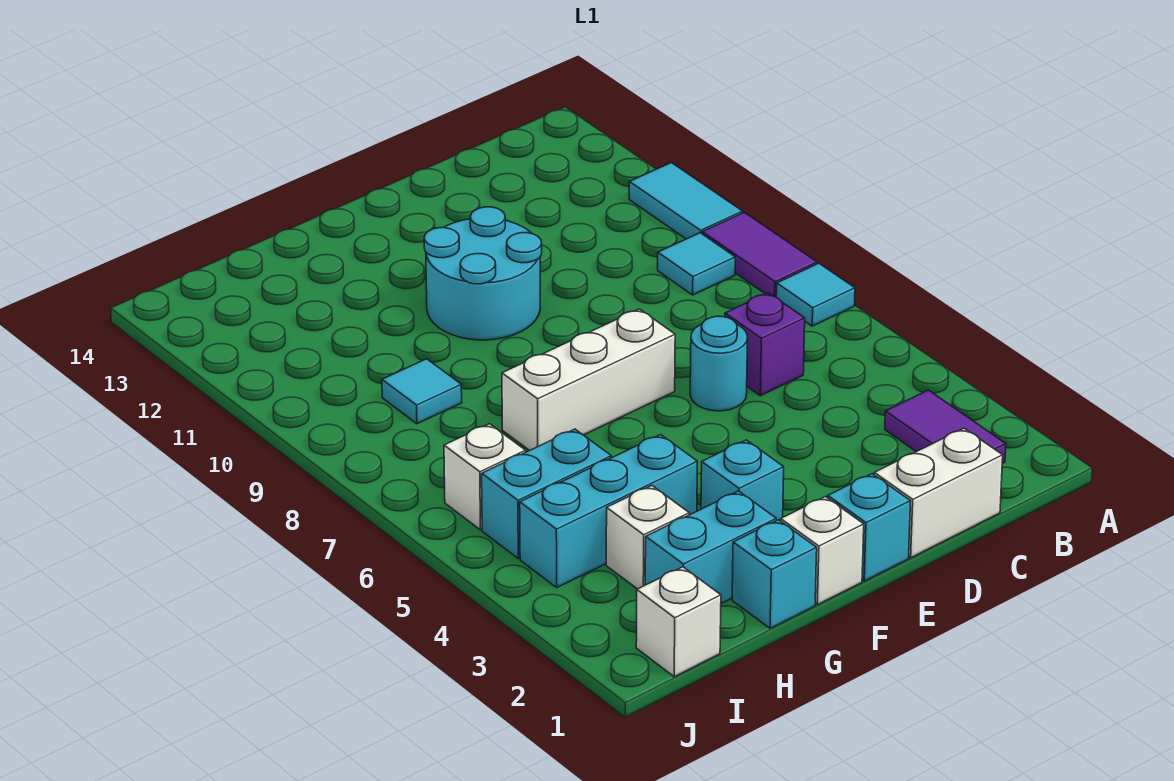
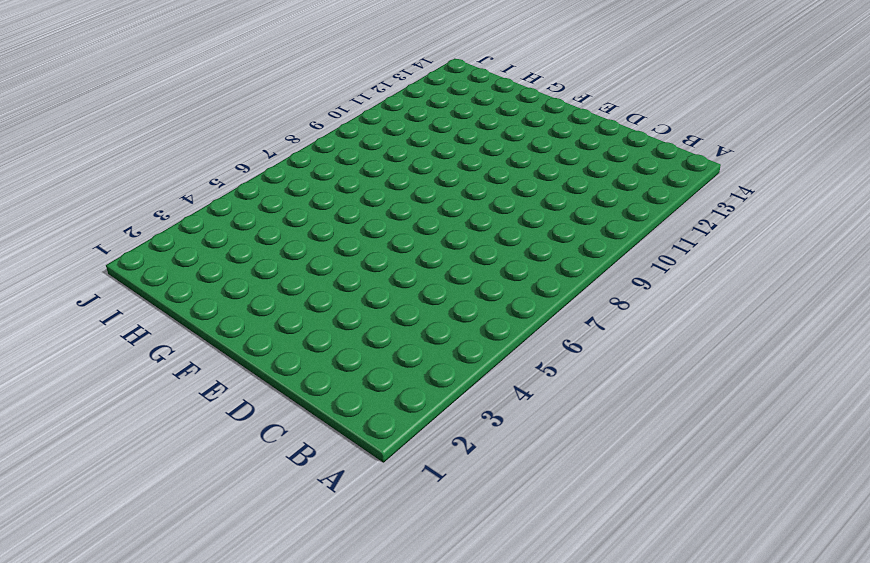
none -> cyan tile A7 level 1
none -> purple tile A8:A9 level 1
none -> cyan tile A10:A11 level 1

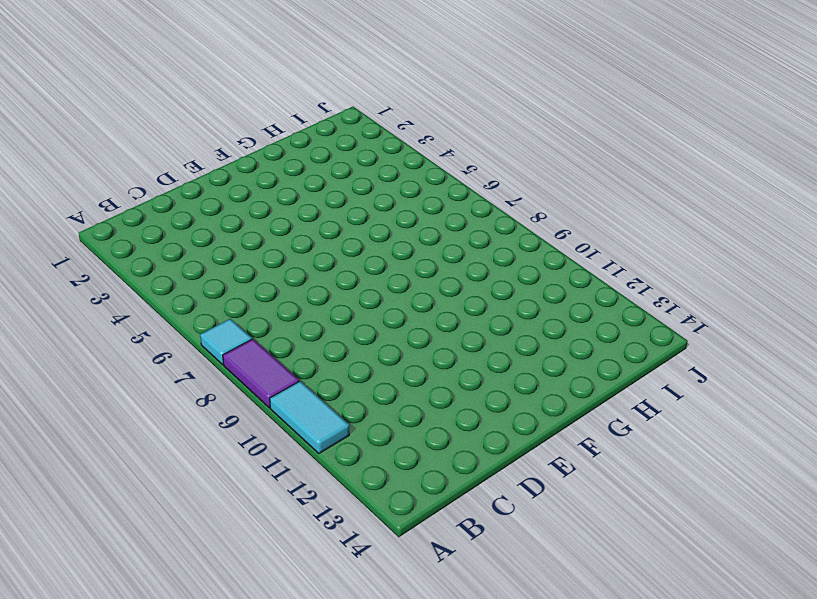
none -> purple tile B2:B3 level 1
none -> cyan tile B9 level 1
none -> white brick C1:D1 level 1

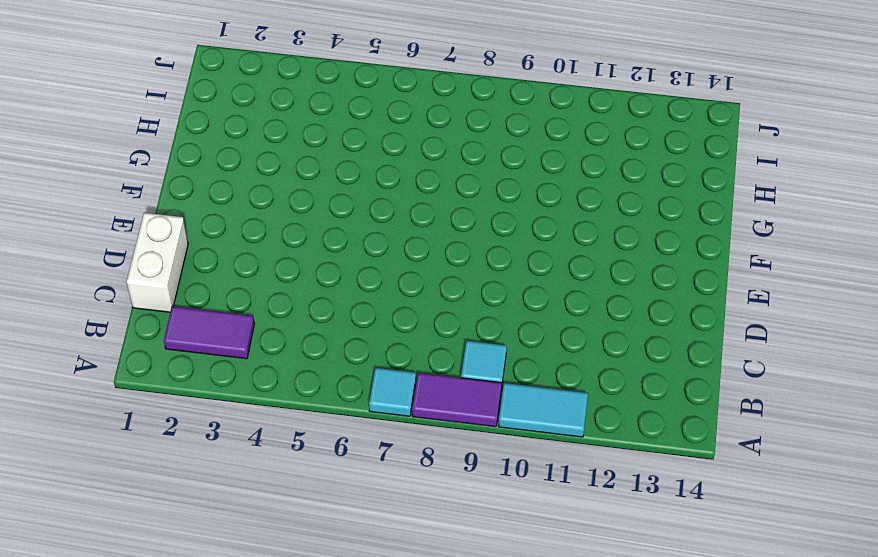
none -> purple brick C6 level 1
none -> cyan round brick D6 level 1
none -> cyan brick E1 level 1

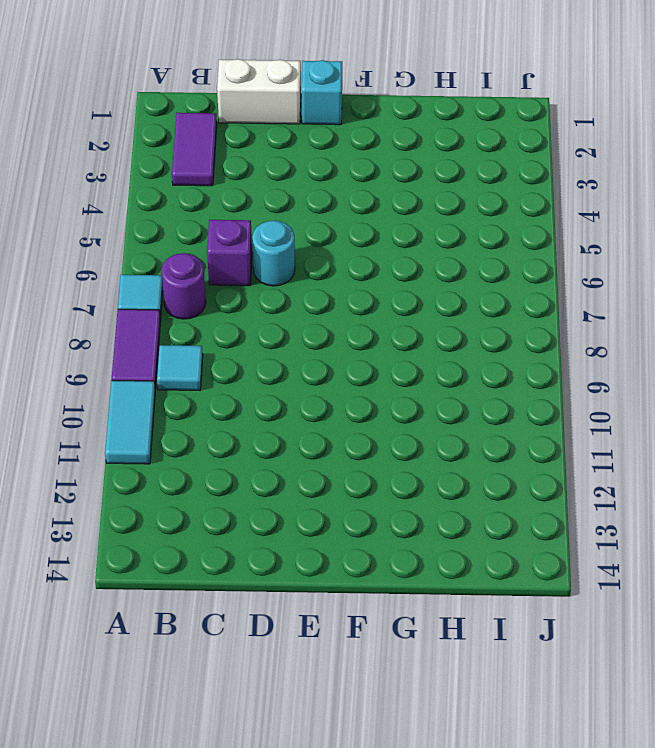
purple round brick B7 level 1 -> none
none -> white brick E7:G7 level 1
none -> cyan round brick E10:F11 level 1
none -> white brick F1 level 1

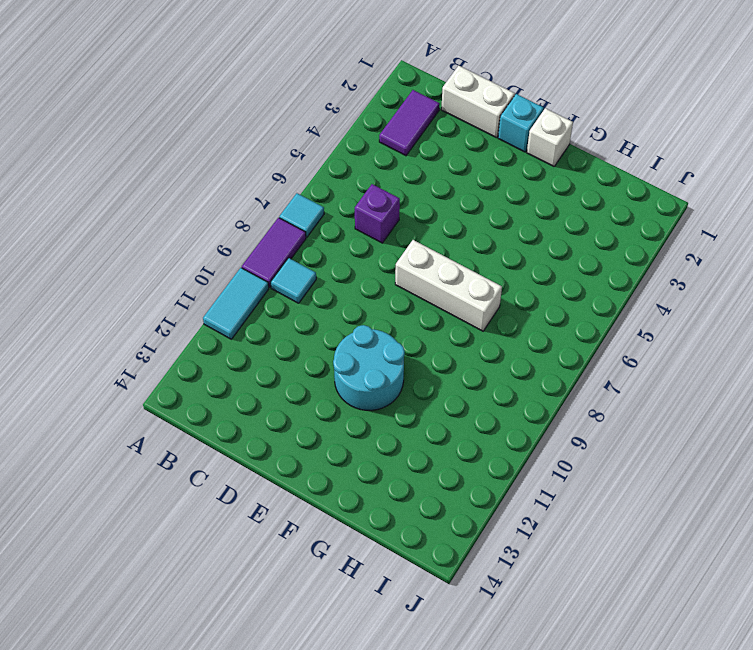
none -> cyan round brick D6 level 1
none -> cyan brick F3 level 1
none -> cyan brick G1 level 1

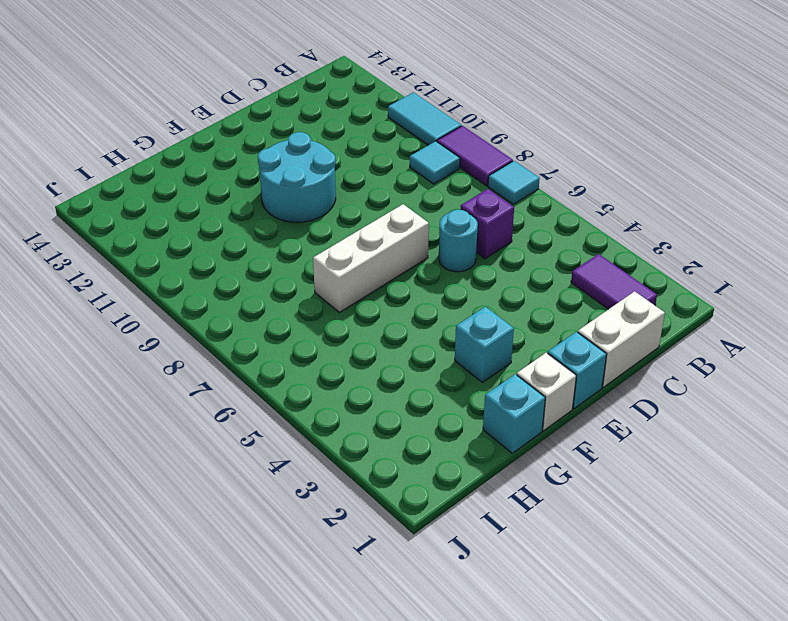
none -> cyan brick G2:H2 level 1
none -> cyan brick G4:I4 level 1
none -> white brick H3 level 1

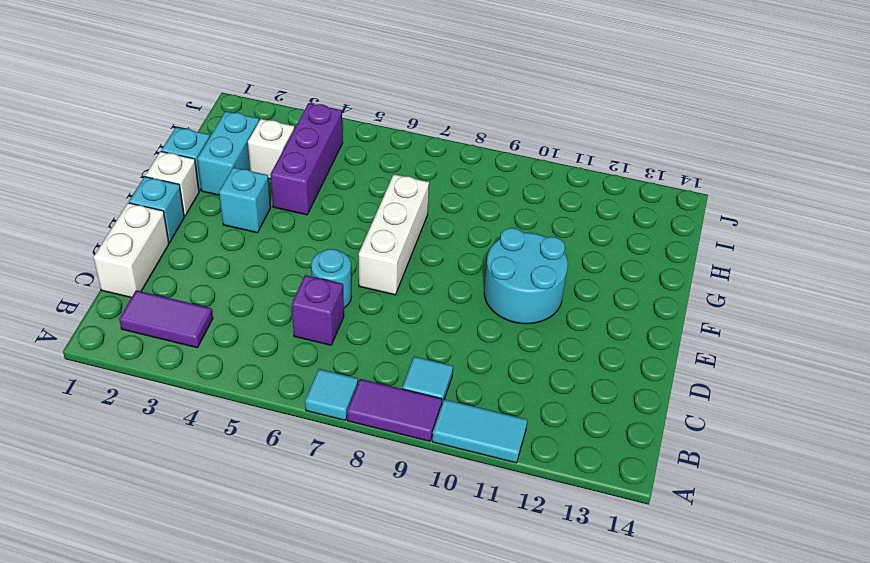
purple brick G4:I4 level 1 -> cyan brick G4:I4 level 1
none -> cyan brick H5:I5 level 1
none -> cyan tile H9 level 1
none -> white brick I1 level 1

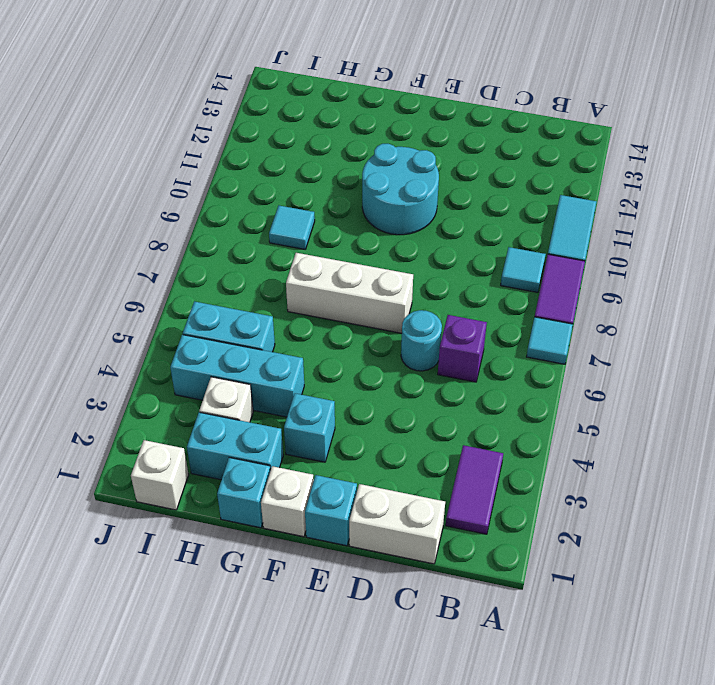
none -> white brick I6 level 1

